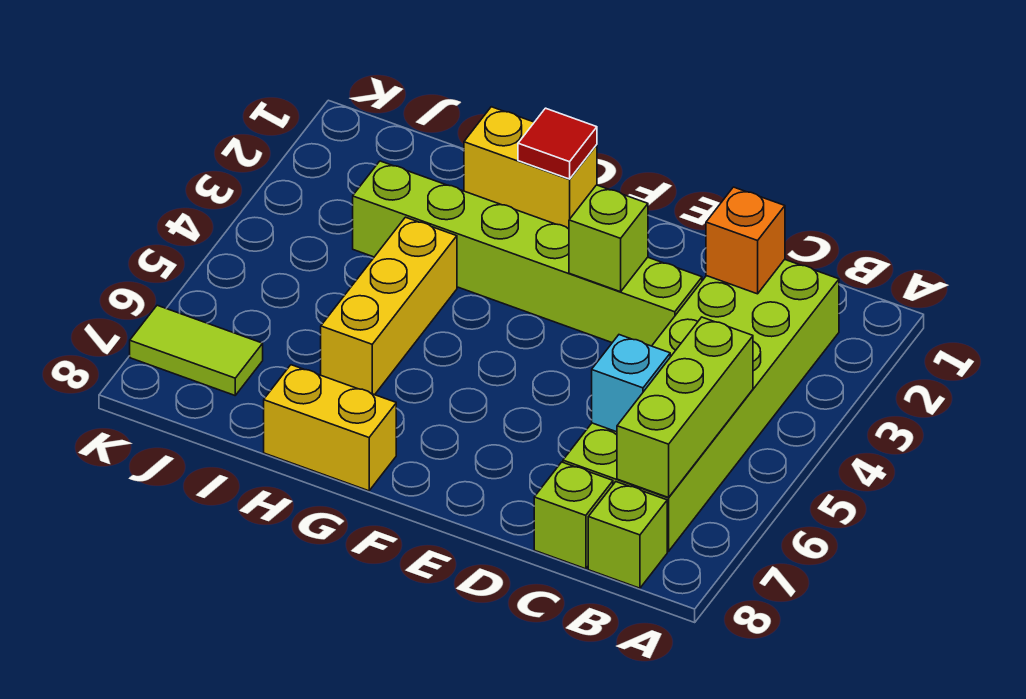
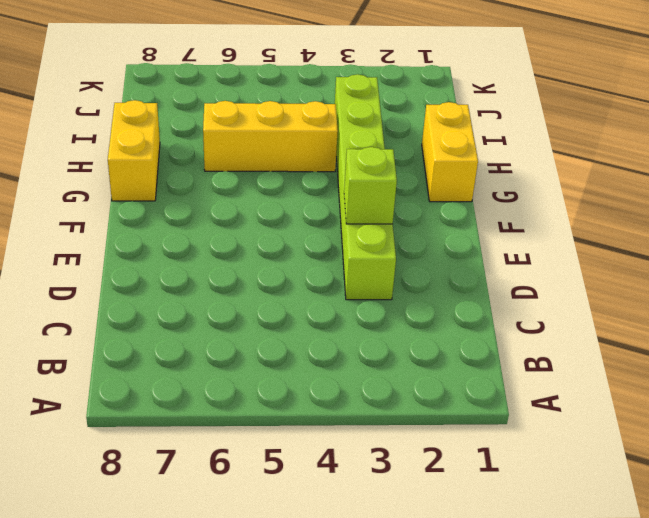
none -> lime brick B2:C7 level 1
none -> lime brick B8 level 1
none -> lime brick C8 level 1

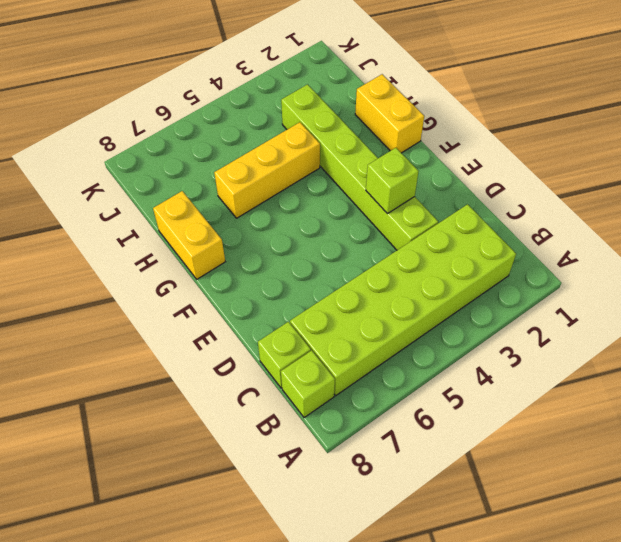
none -> lime tile J7:K7 level 1
none -> lime brick B5:B7 level 2
none -> orange brick C2 level 2

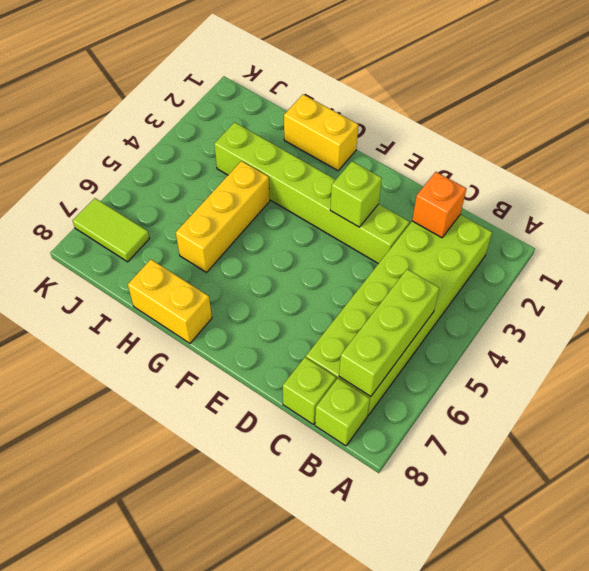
none -> cyan brick C6 level 2
none -> red tile G1 level 2

